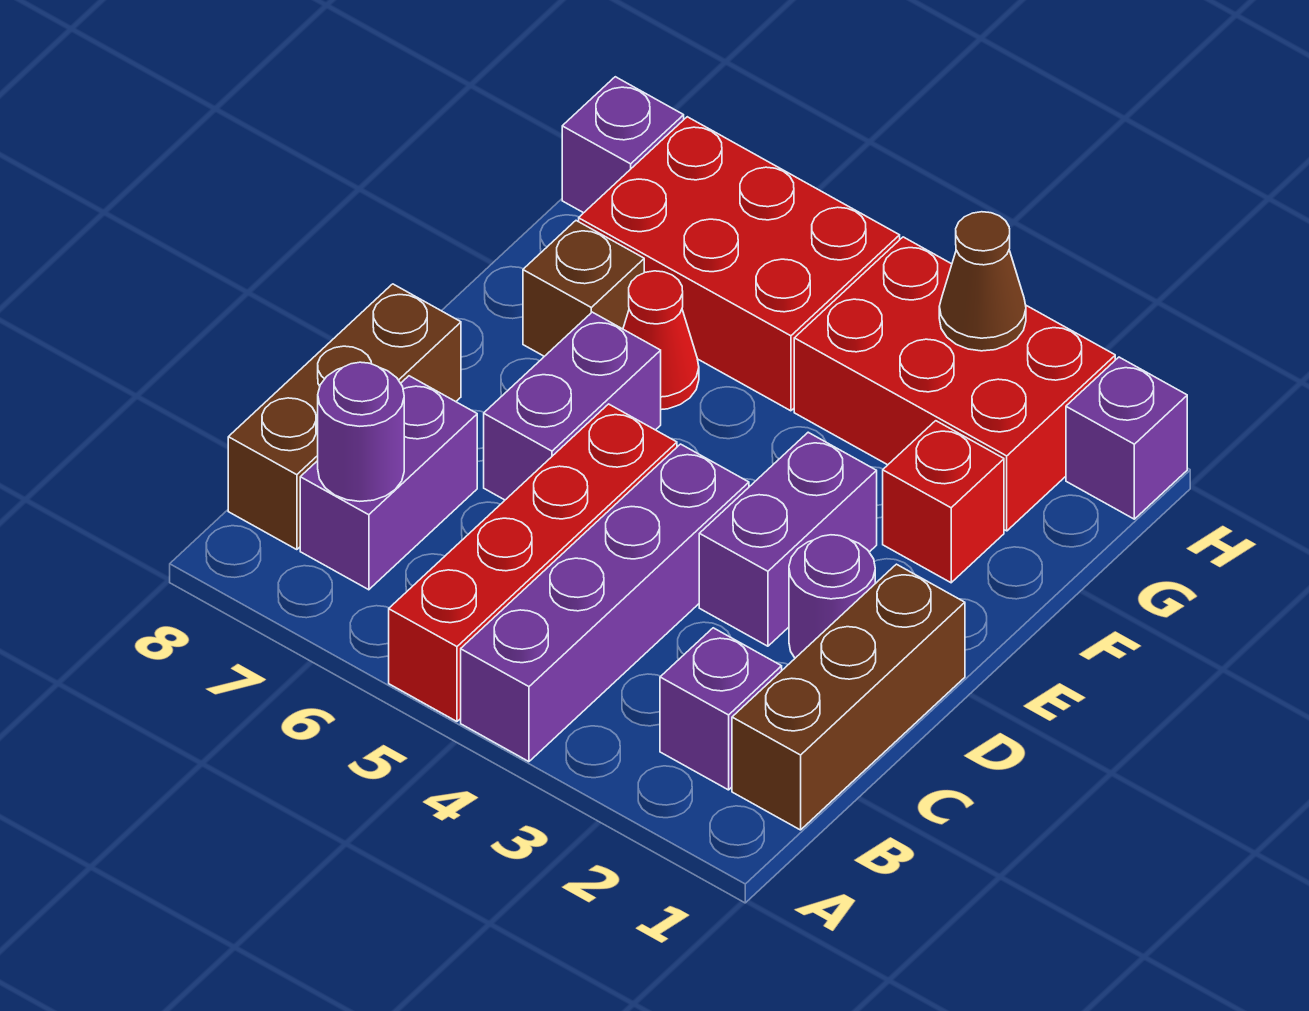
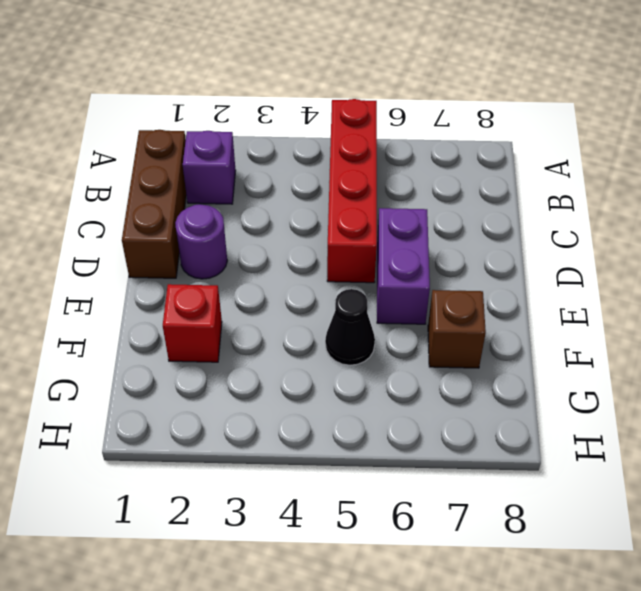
black cone F5 level 1 -> none
none -> purple brick A4:D4 level 1
none -> purple brick B7:C7 level 1
none -> brown brick B8:D8 level 1

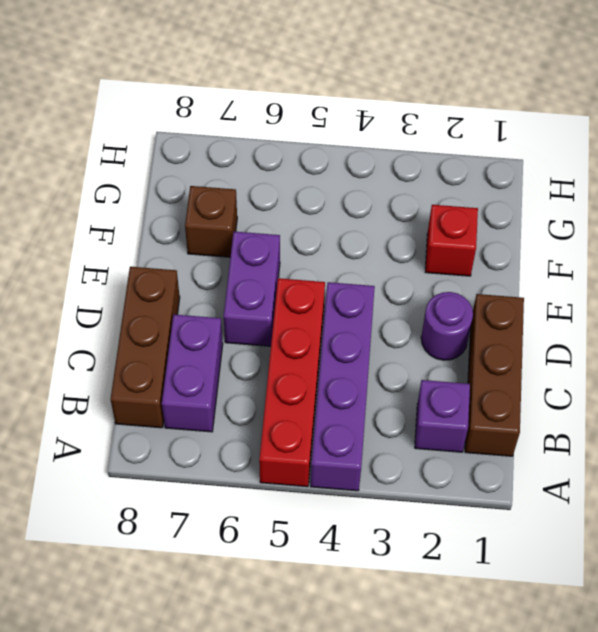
none -> purple brick D3:E3 level 1
none -> red cone F6 level 1
none -> red brick G2:H4 level 1

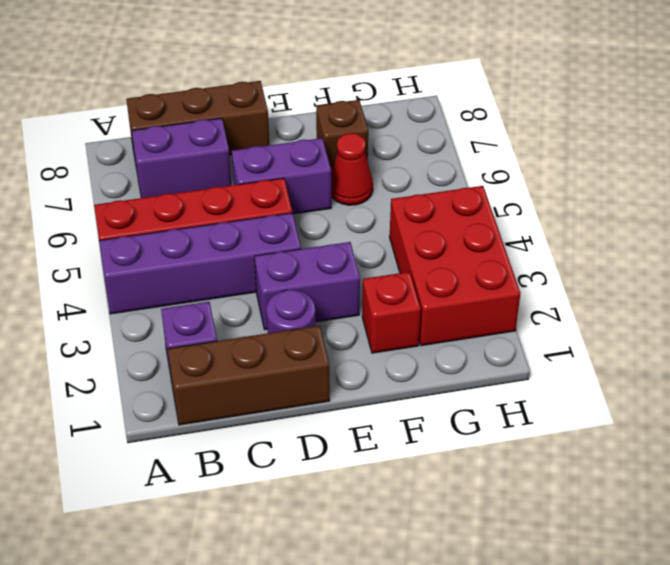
none -> red brick G5:H7 level 1
none -> purple brick H1 level 1
none -> purple brick H8 level 1

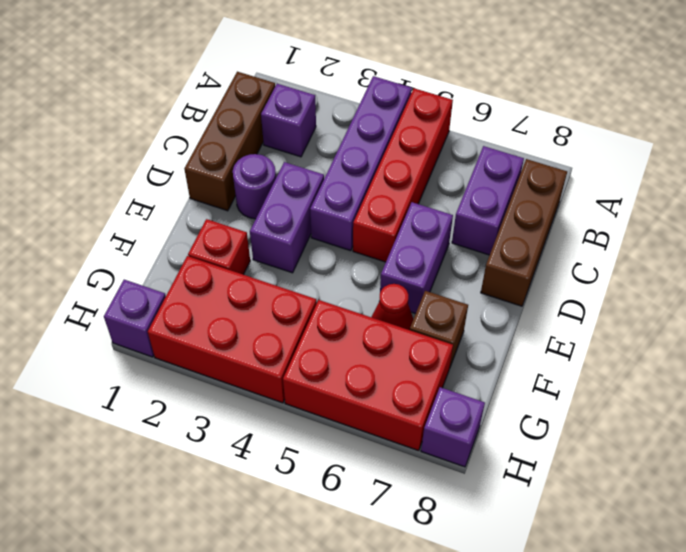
none -> purple round brick B7 level 2
none -> brown cone H3 level 2

